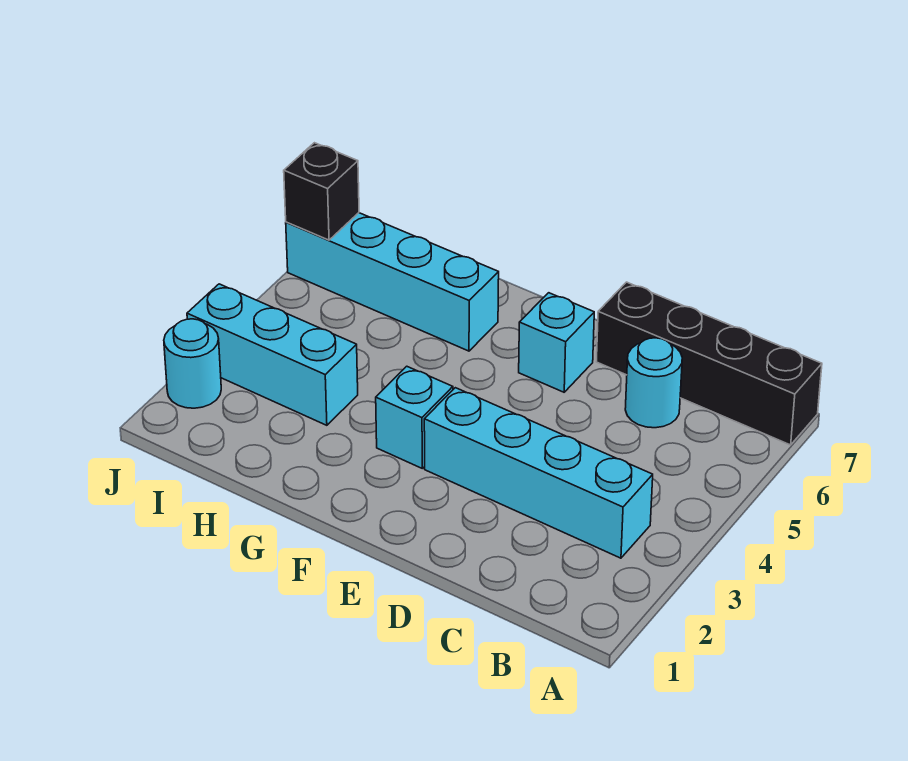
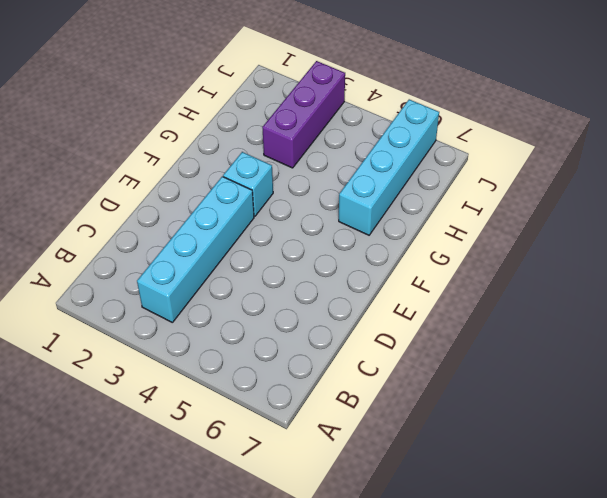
purple brick H3:J3 level 1 -> cyan brick H3:J3 level 1
none -> black brick A7:D7 level 1
none -> cyan round brick C6 level 1

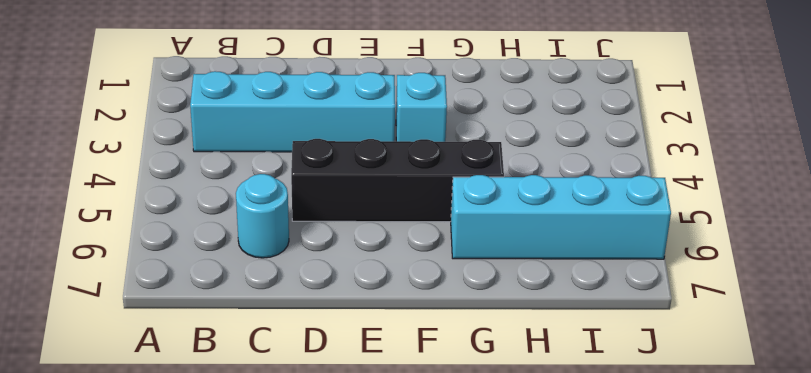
black brick D5:G5 level 1 -> black brick A7:D7 level 1
none -> cyan brick E6 level 1
none -> cyan brick H3:J3 level 1

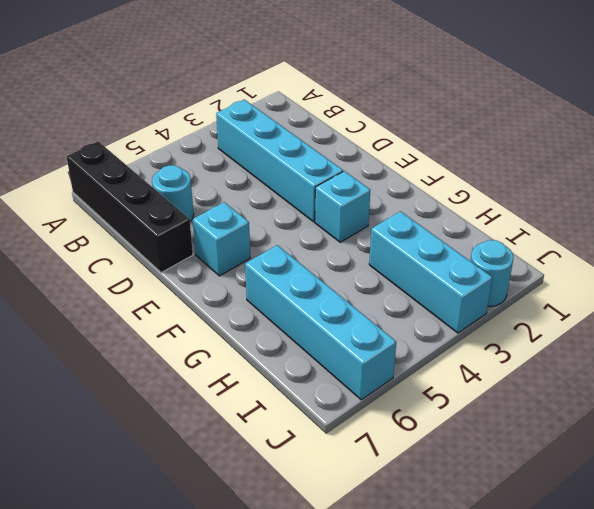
none -> black brick J6 level 2

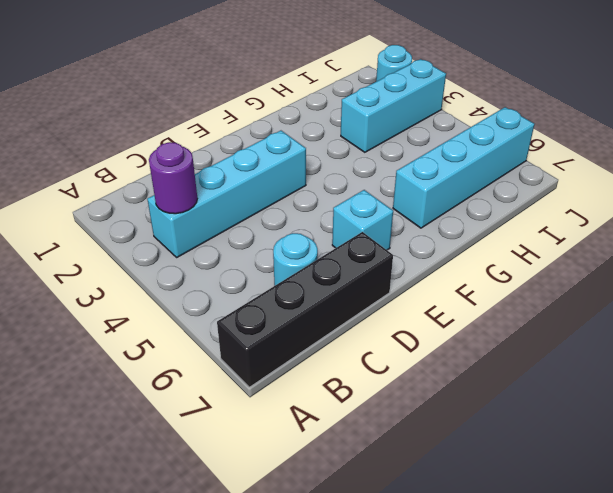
purple round brick B3 level 2 -> none
none -> cyan brick F3 level 1
none -> black brick J6 level 2

